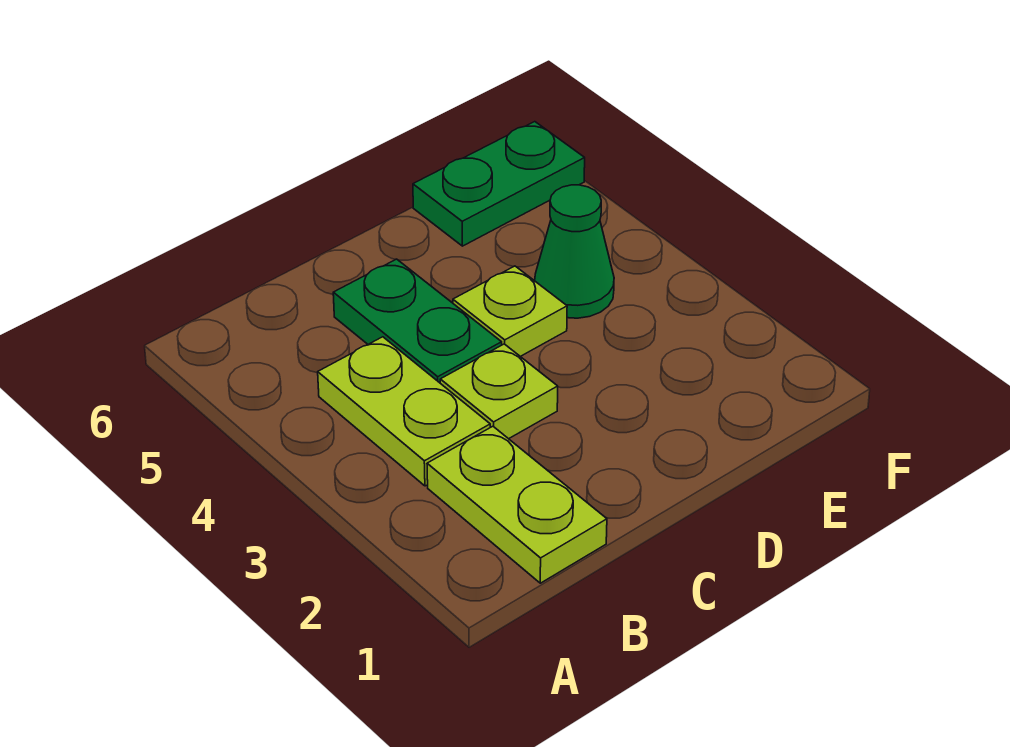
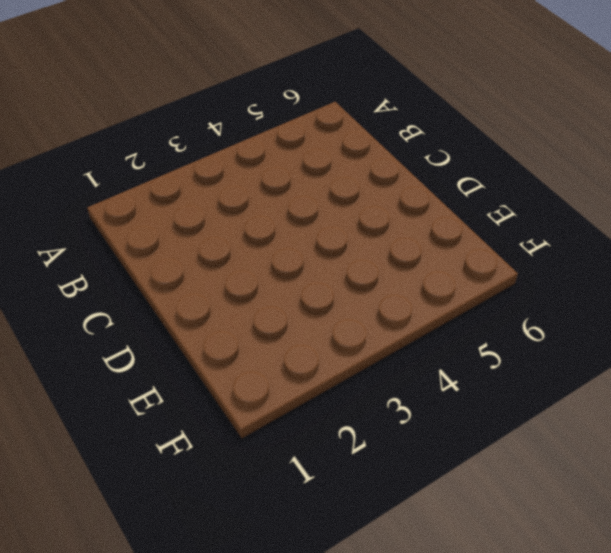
none -> lime plate B1:B2 level 1
none -> lime plate B3:B4 level 1

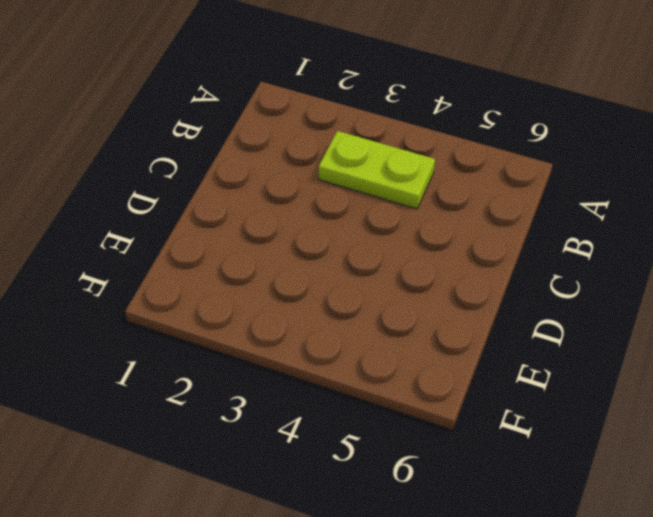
none -> lime plate B1:B2 level 1
none -> lime plate C3 level 1

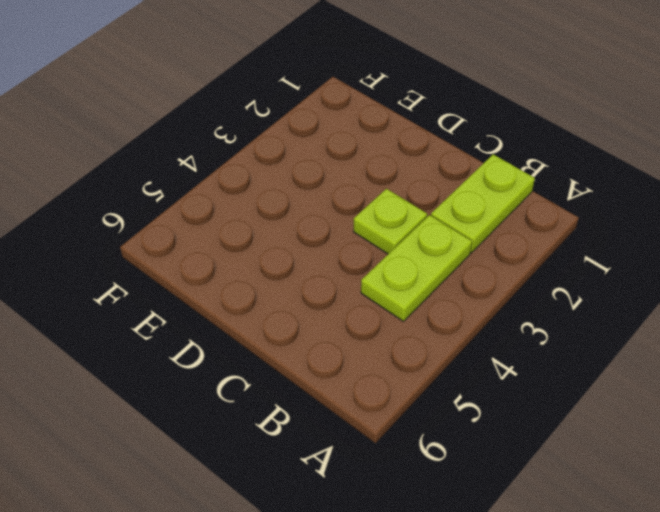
none -> green plate C4:C5 level 1
none -> lime plate D4 level 1

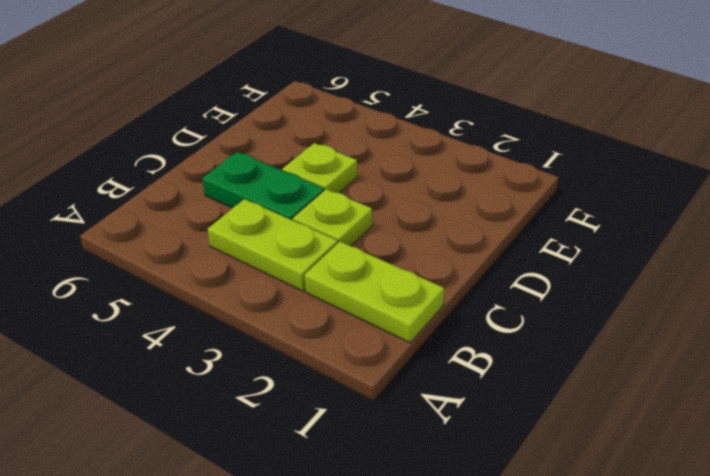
none -> green cone E4 level 1
none -> green plate E6:F6 level 1

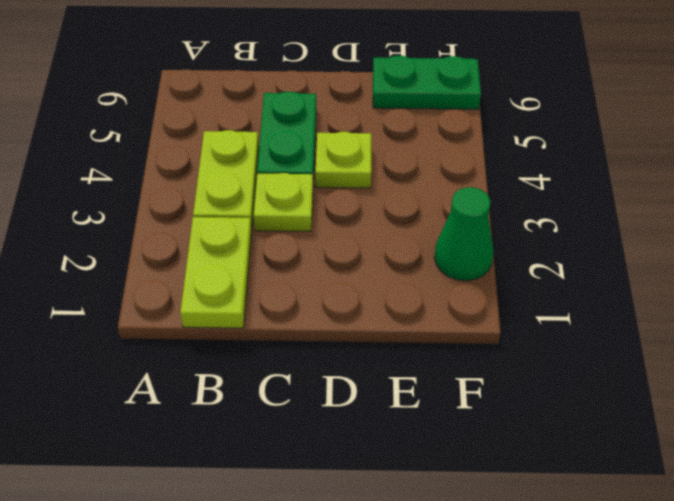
green cone F2 level 1 -> green cone E4 level 1

